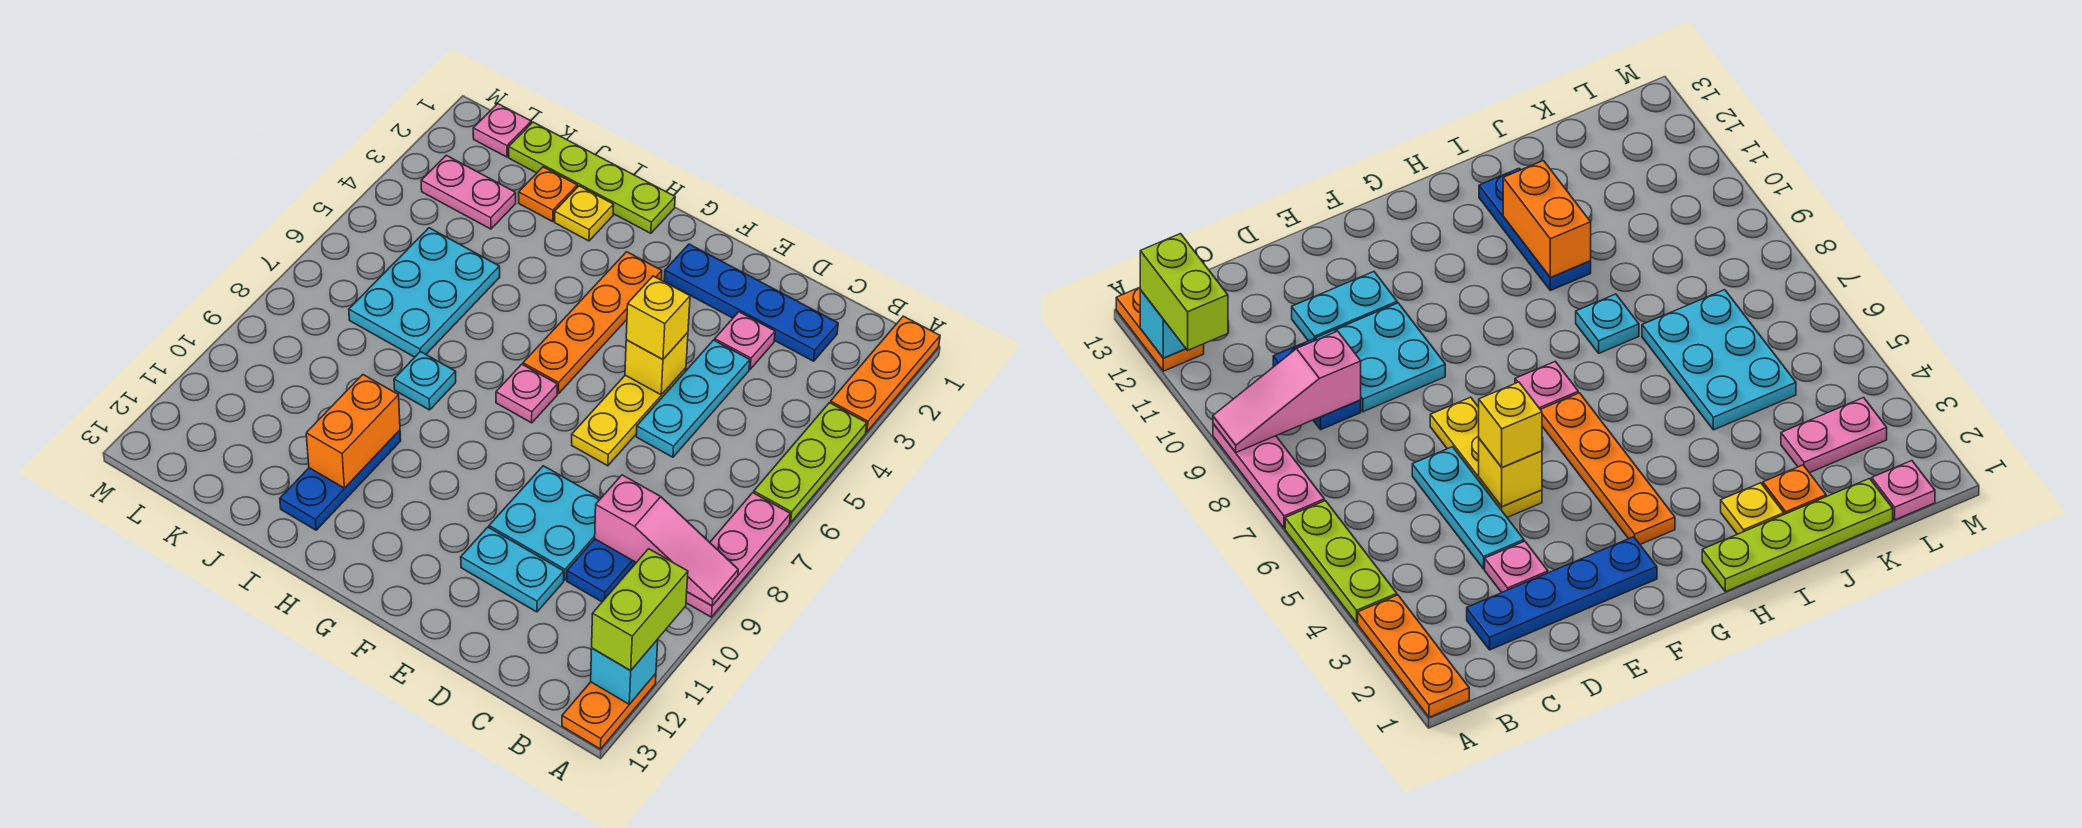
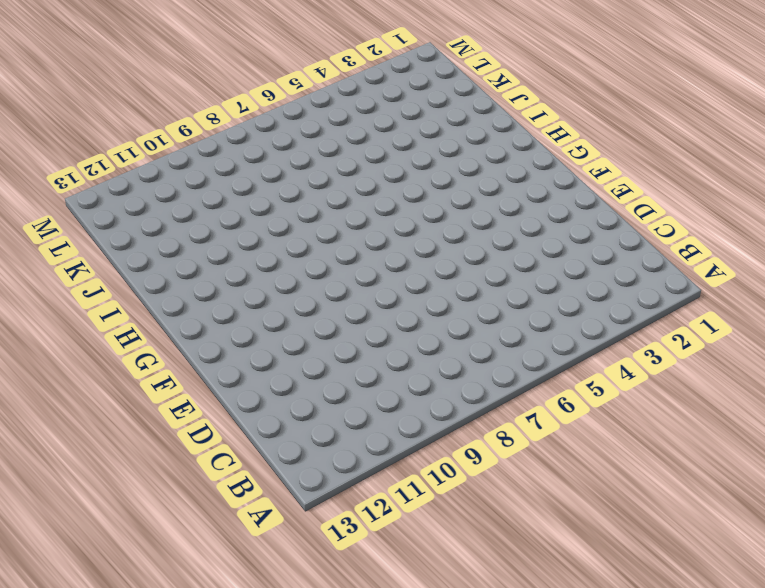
none -> orange plate A1:A3 level 1
none -> lime plate A4:A6 level 1
none -> pink plate A7:A9 level 1

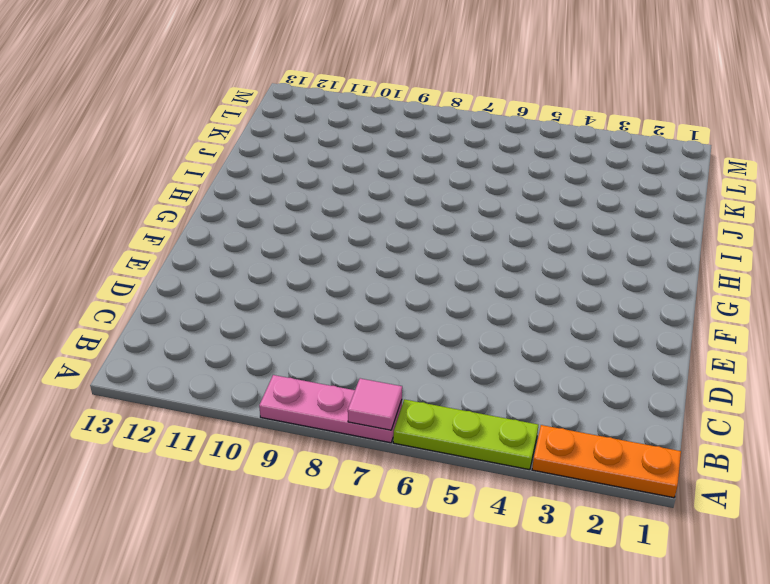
pink tile A7 level 2 -> none
none -> orange plate A12:A13 level 1
none -> blue plate C2:F2 level 1
none -> blue plate C9:C10 level 1

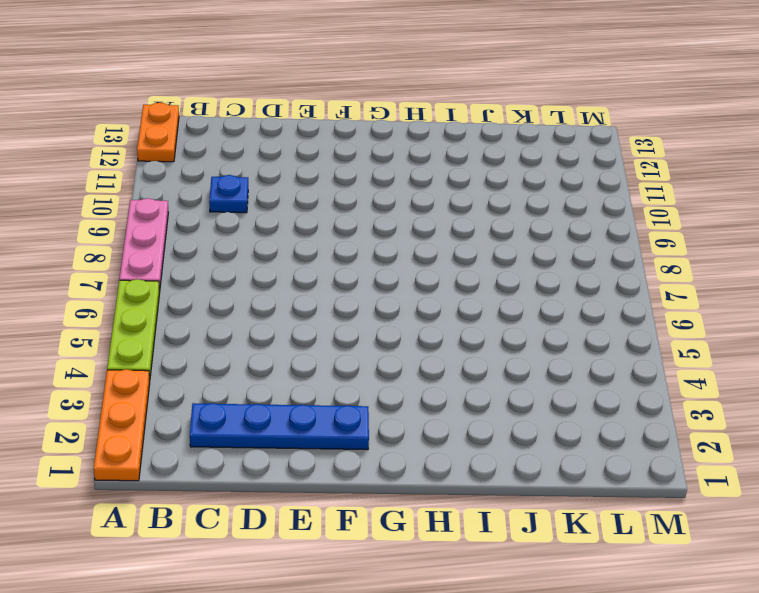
blue plate C10 level 1 -> blue plate C9:C10 level 1
none -> pink plate D3 level 1
none -> cyan plate D4:D6 level 1
none -> cyan plate D9:E10 level 1

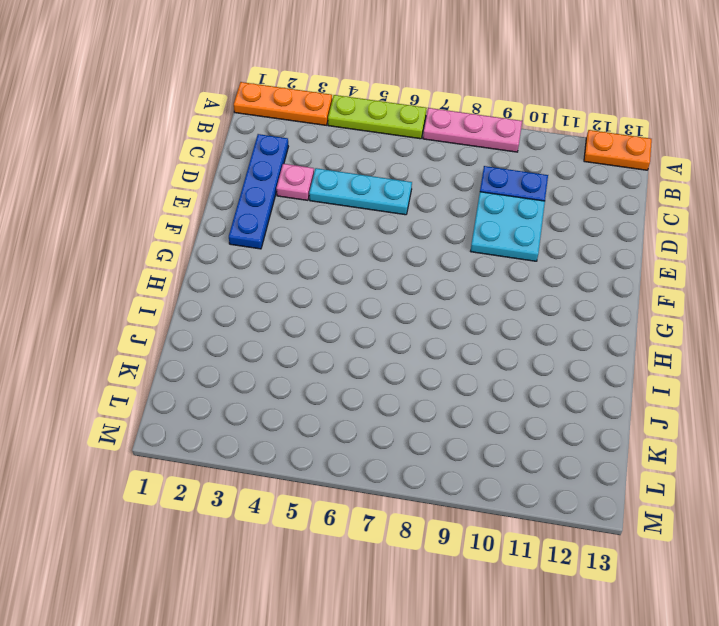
none -> cyan plate D11:E11 level 1
none -> yellow plate E5:E7 level 1
none -> orange plate G3:G6 level 1

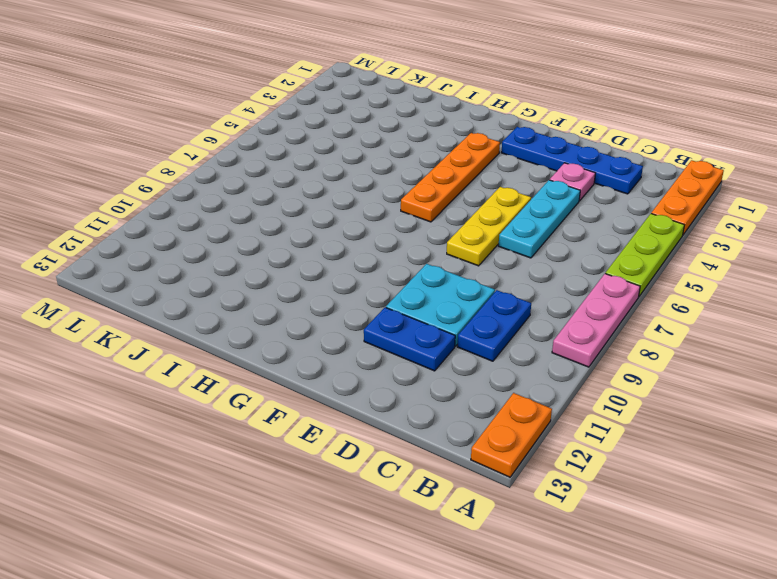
blue plate D11:E11 level 1 -> cyan plate D11:E11 level 1
none -> pink plate G7 level 1
none -> lime plate H1:K1 level 1
none -> yellow plate I2 level 1

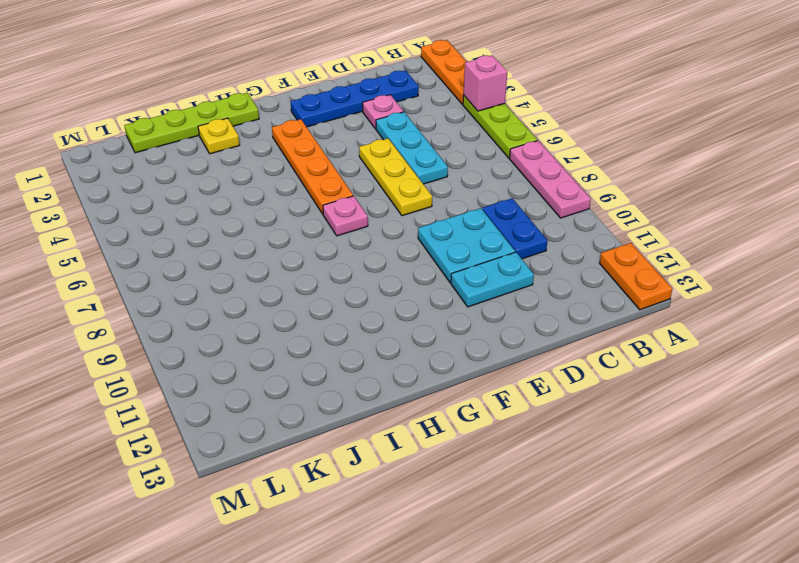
pink brick A4 level 2 -> none
none -> cyan plate I8 level 1
none -> blue plate I10:I12 level 1
none -> orange plate J2 level 1

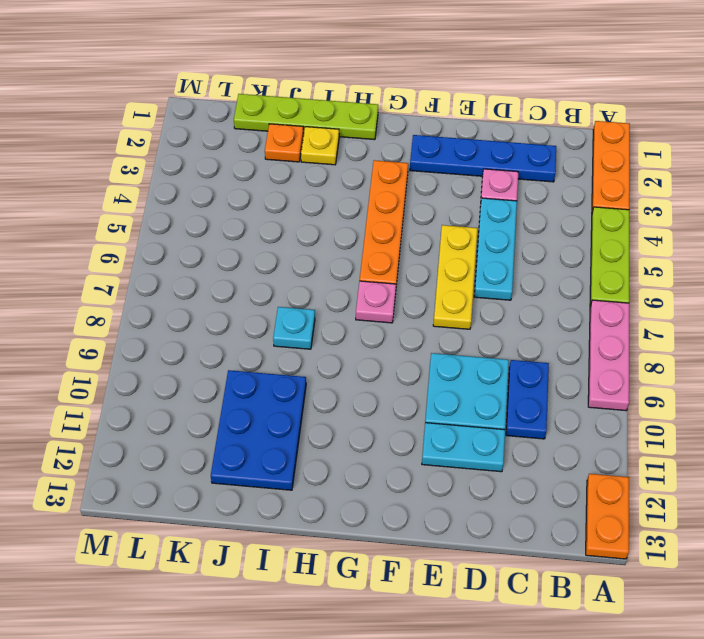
blue plate I10:J12 level 1 -> blue plate I10:I12 level 1
none -> cyan plate J5:K7 level 1
none -> pink plate K3:L3 level 1
none -> pink plate L1 level 1

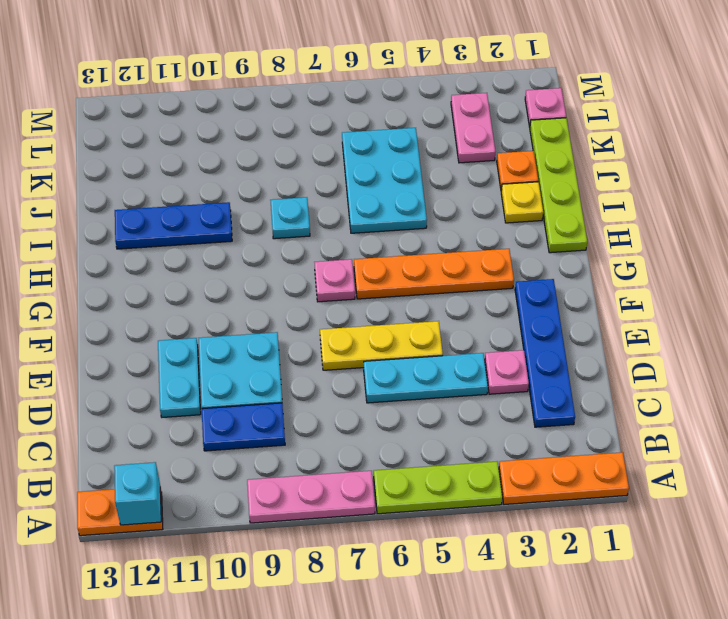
cyan plate I5:K6 level 1 -> cyan plate J5:K7 level 1
none -> pink slope A9:C9 level 2 top C
none -> yellow brick E5 level 2
none -> orange brick I10:I11 level 2

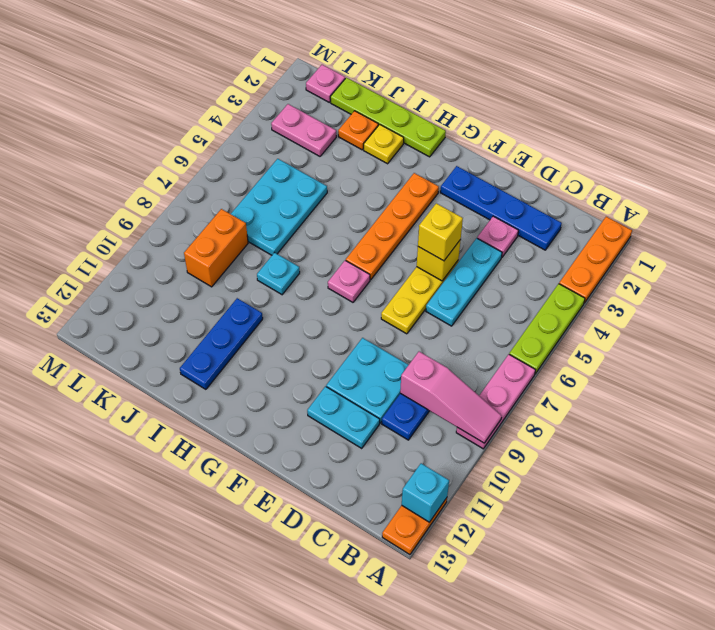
orange brick K8:K9 level 1 -> orange brick I10:I11 level 2
none -> lime brick A11:A12 level 3

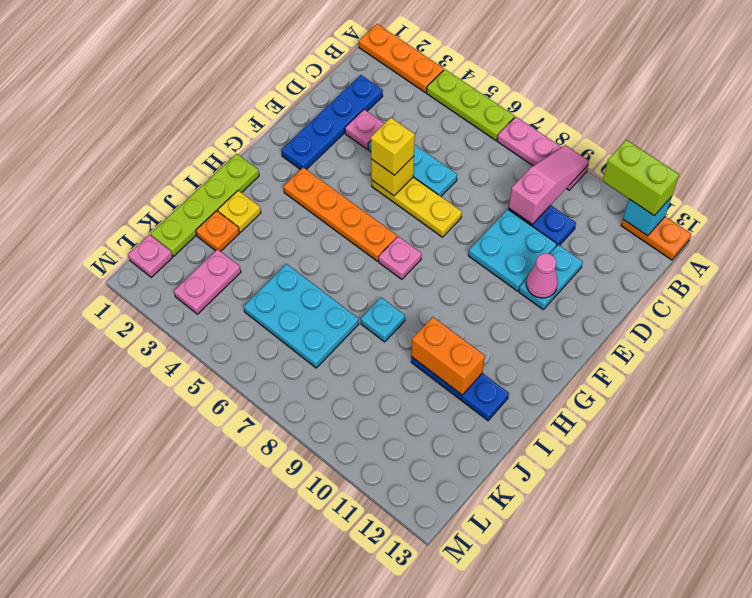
pink cone E11 level 2 -> none

